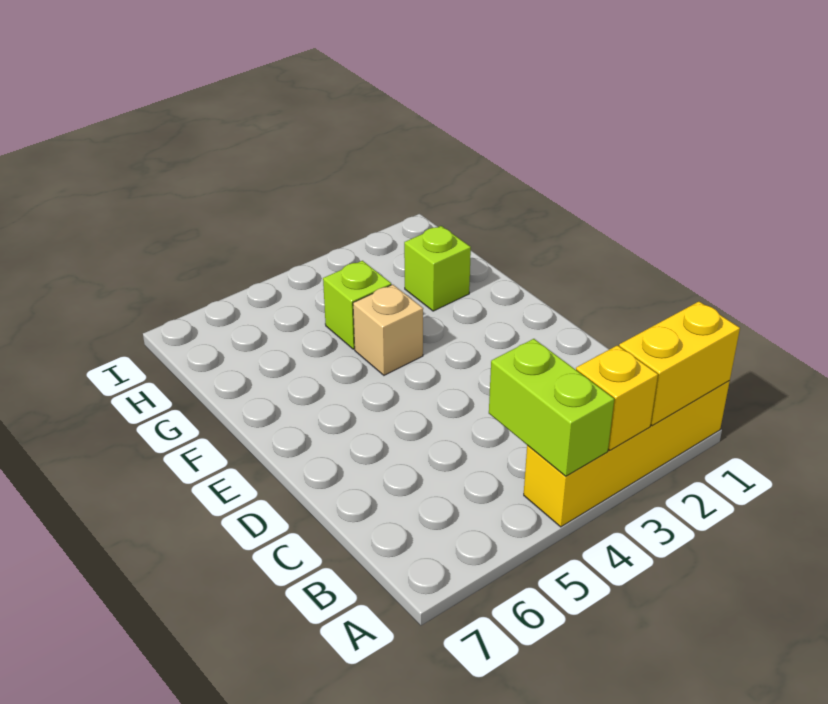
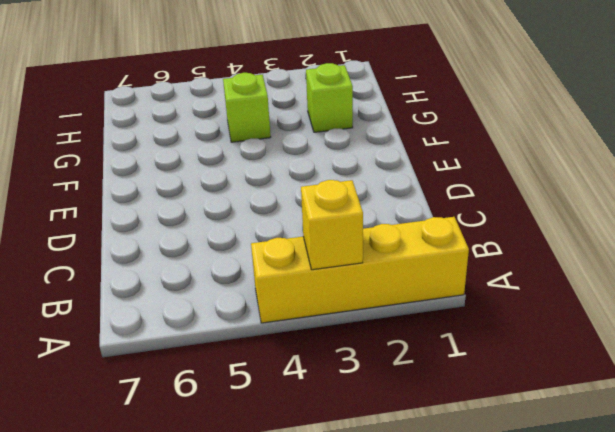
none -> tan brick F4 level 1
none -> yellow brick A1:A2 level 2

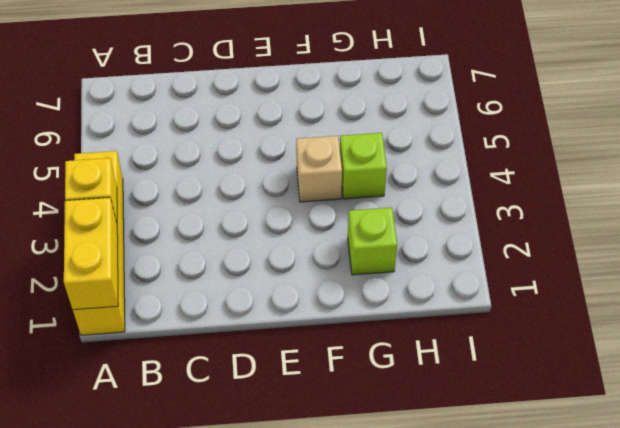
none -> lime brick A4:B4 level 2

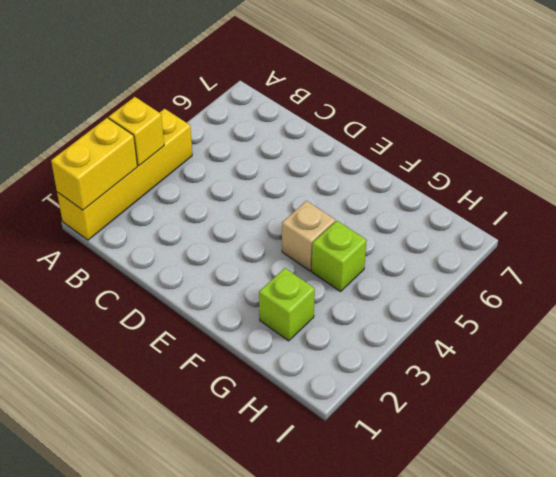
none -> lime brick A4:B4 level 2

